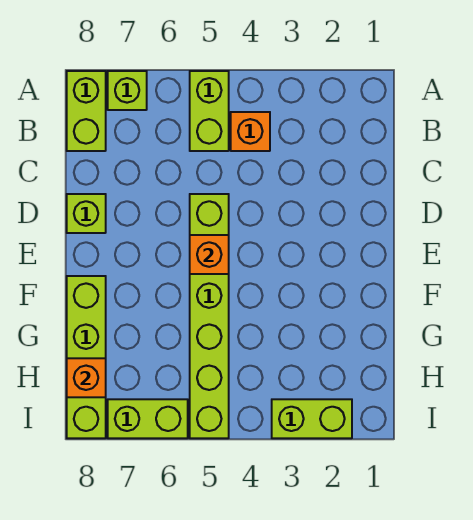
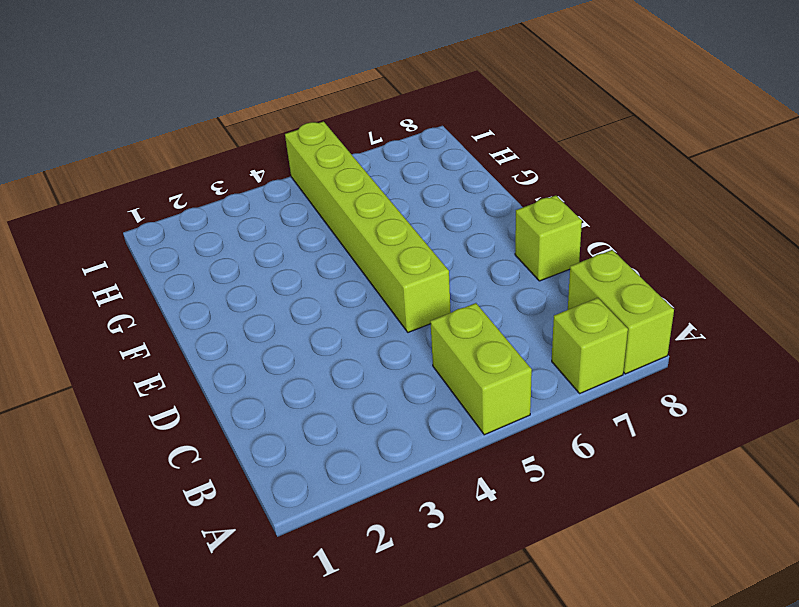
none -> orange brick B4 level 1
none -> lime brick F8:I8 level 1

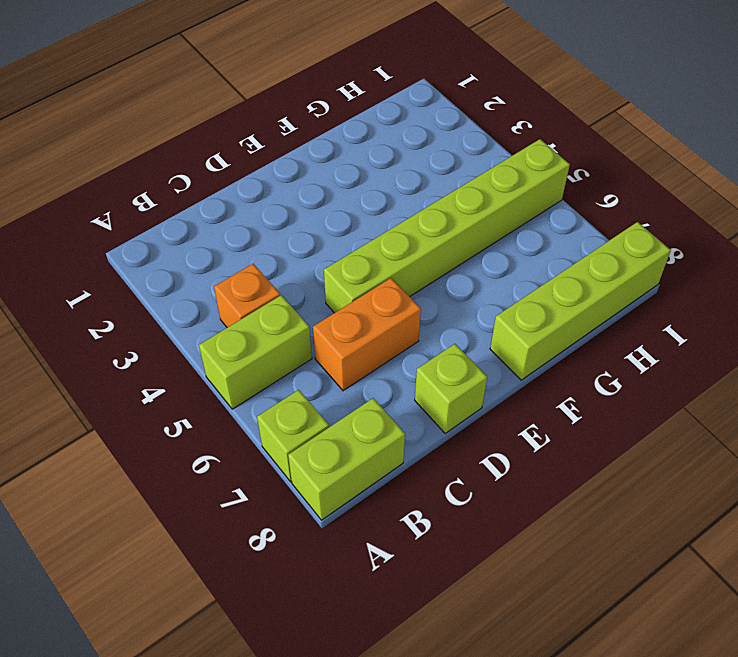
orange brick C6:D6 level 1 -> none
none -> lime brick I2:I3 level 1
none -> lime brick I6:I7 level 1

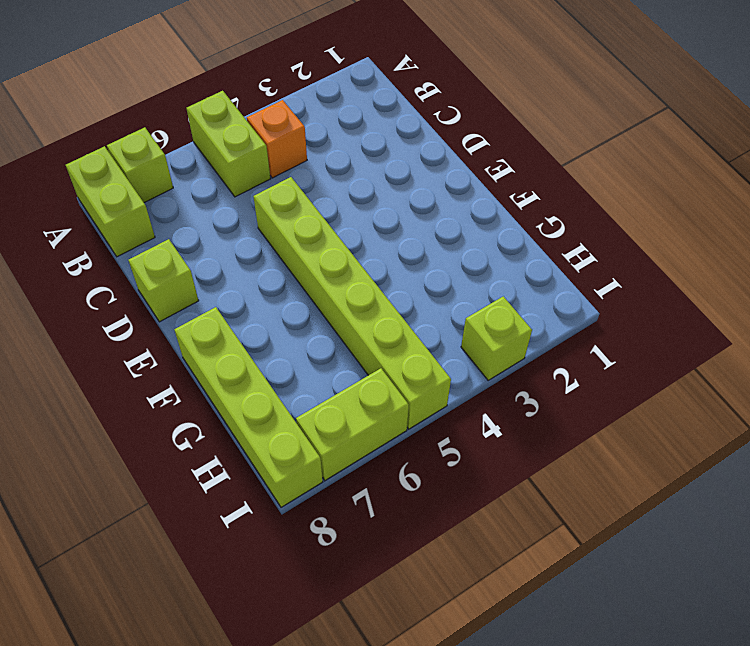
lime brick I3 level 1 -> lime brick I2:I3 level 1
none -> orange brick E5 level 2
none -> orange brick H8 level 2

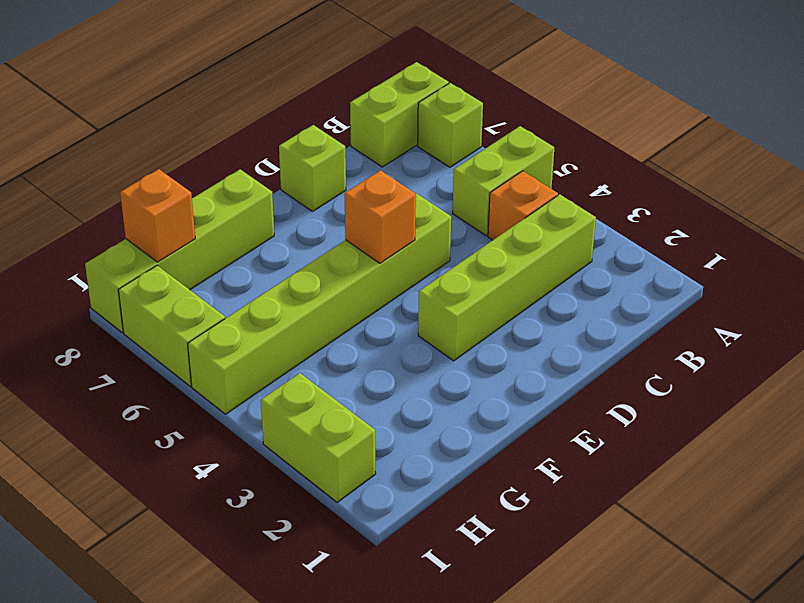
lime brick B3:E3 level 1 -> none

